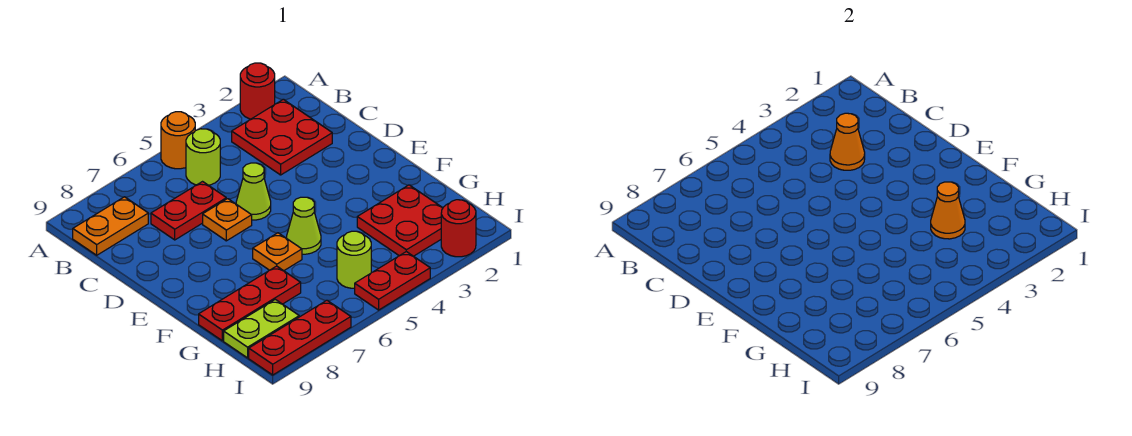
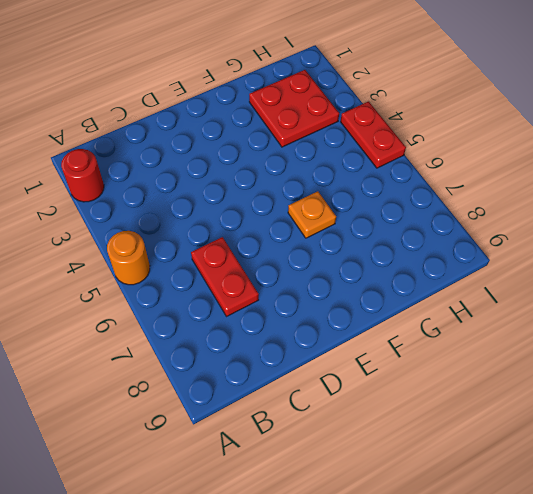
none -> red plate B2:C3 level 1
none -> lime round brick B5 level 1
none -> orange plate B8:B9 level 1

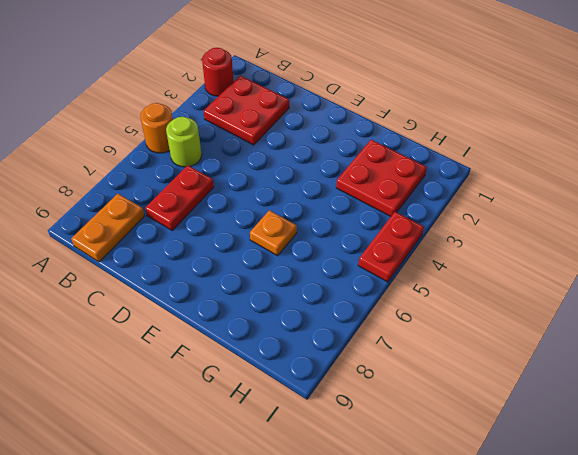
none -> lime cone D5 level 1
none -> orange plate D6 level 1
none -> lime cone F5 level 1

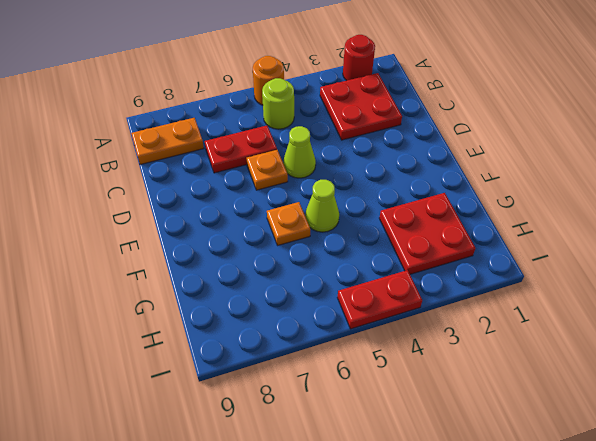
none -> red plate G7:G9 level 1
none -> lime round brick H5 level 1
none -> lime plate H8:H9 level 1

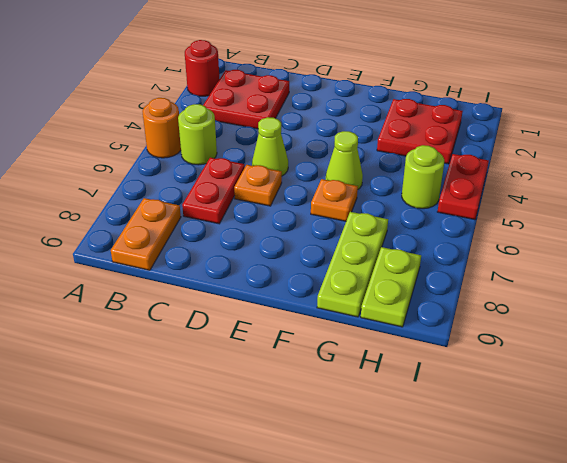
lime plate G7:G9 level 1 -> red plate G7:G9 level 1
none -> red round brick I2 level 1
none -> red plate I7:I9 level 1
none -> orange cone C3 level 2

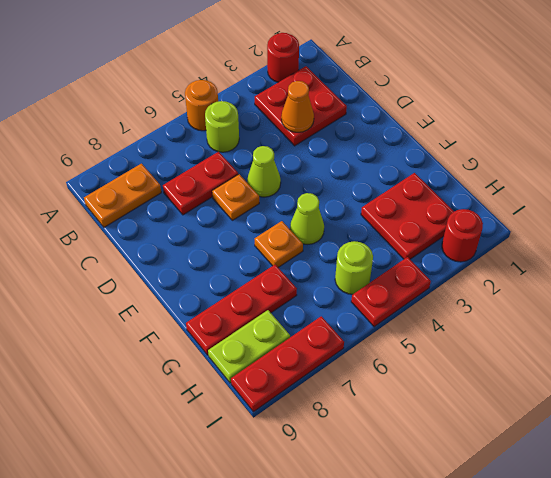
none -> orange cone G3 level 2

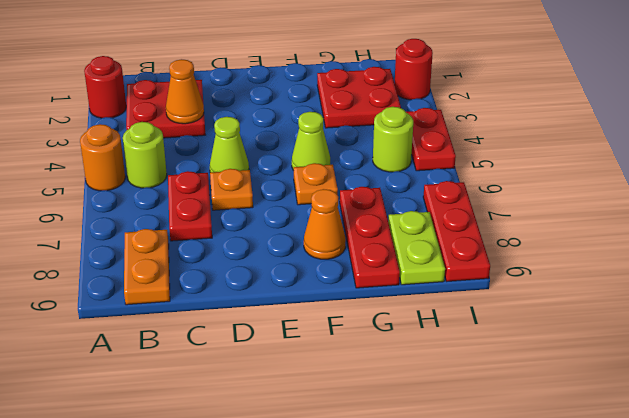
orange cone F8 level 1 -> orange cone G3 level 2

